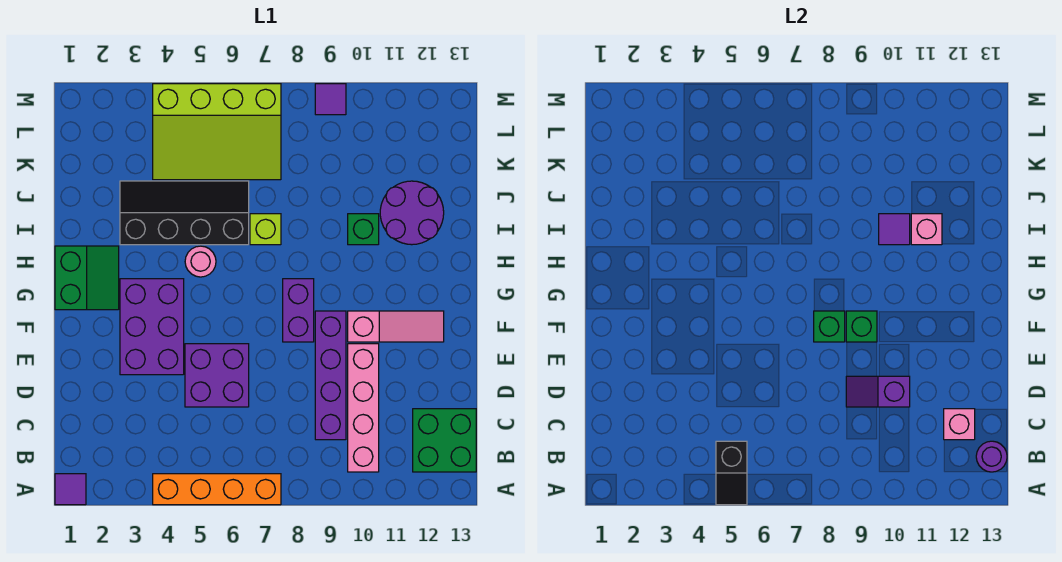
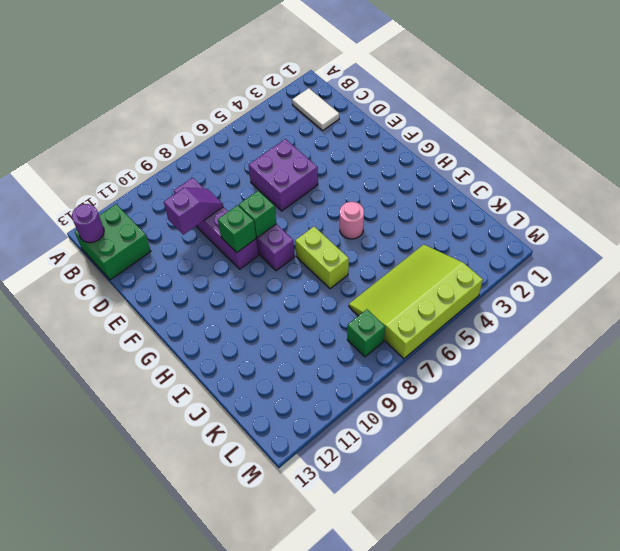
white tile B2:C2 level 1 -> none
lime brick H7:I7 level 1 -> lime brick I7 level 1
green brick L8 level 1 -> green brick I10 level 1
none -> purple tile A1 level 1
none -> orange brick A4:A7 level 1
none -> pink brick B10:E10 level 1

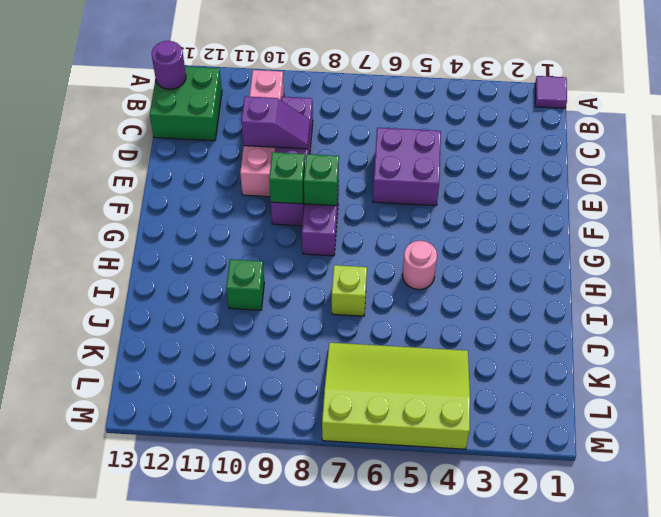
none -> orange brick A4:A7 level 1
none -> purple brick E3:G4 level 1
none -> pink slope F10:F12 level 1 top 10

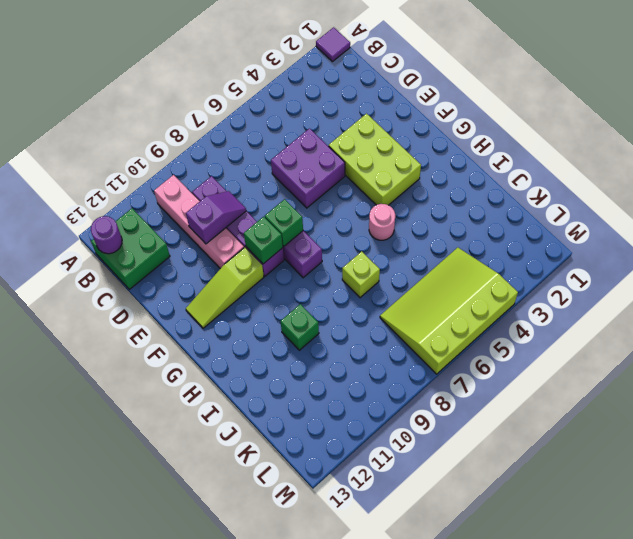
lime brick E3:G4 level 1 -> purple brick E3:G4 level 1
lime slope F10:F12 level 1 top 10 -> pink slope F10:F12 level 1 top 10
none -> orange brick A4:A7 level 1
none -> green slope G1:H2 level 1 top 1
none -> black slope I3:J6 level 1 top I

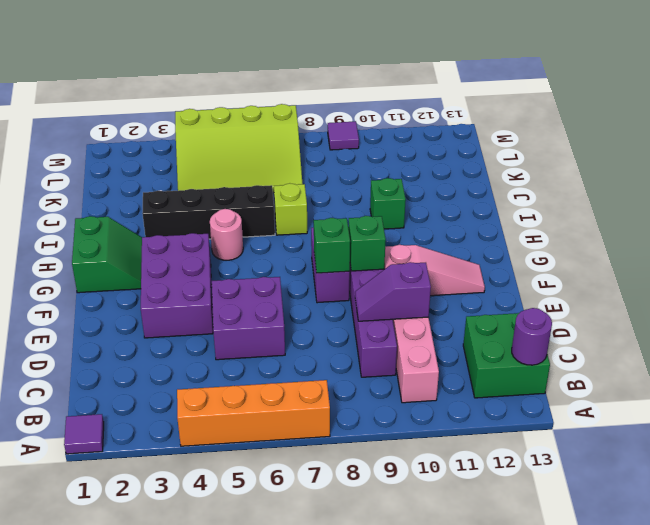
none -> purple round brick I11:J12 level 1
none -> black slope A5:B5 level 2 top B
none -> pink brick C12 level 2

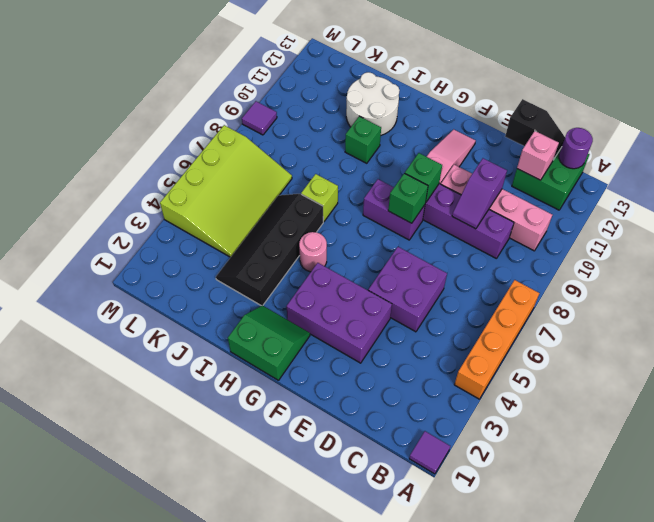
black slope C13:D13 level 2 top D -> black slope A5:B5 level 2 top B
white round brick I11:J12 level 1 -> purple round brick I11:J12 level 1
none -> purple tile I10 level 2
none -> pink brick I11 level 2

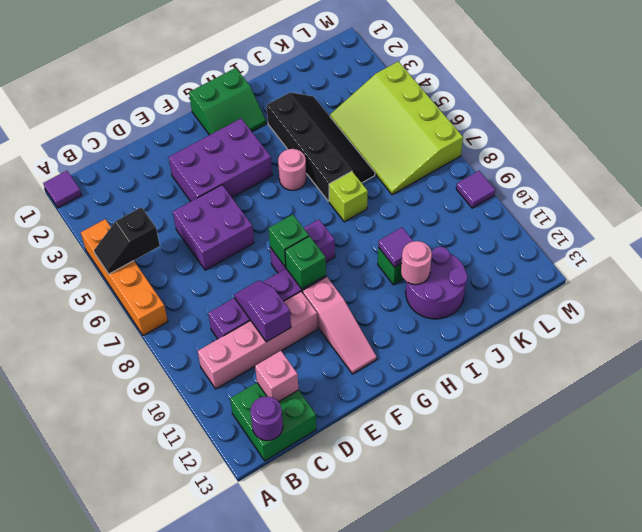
pink round brick I11 level 2 -> pink brick I11 level 2

